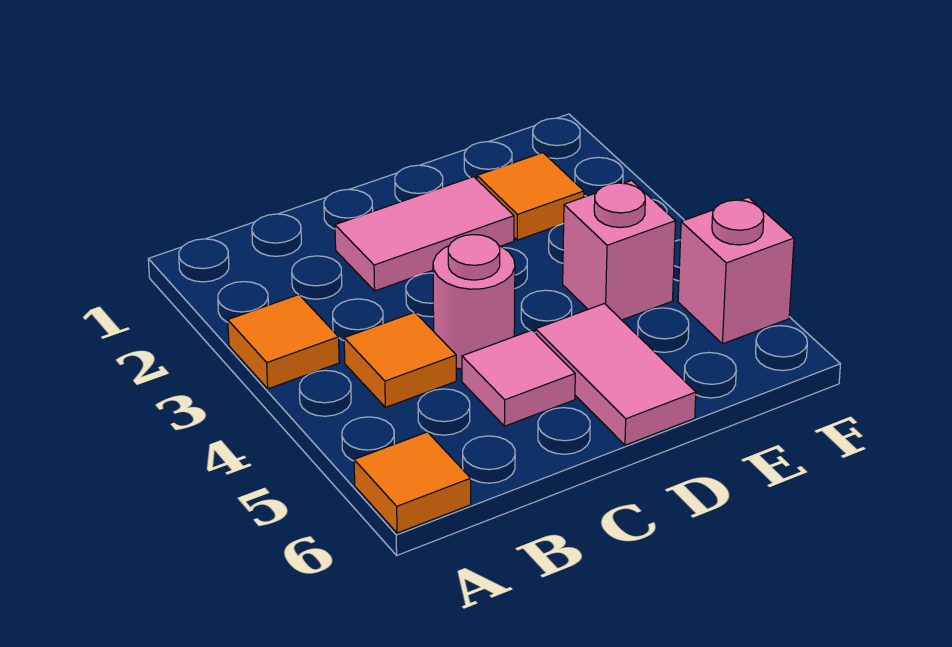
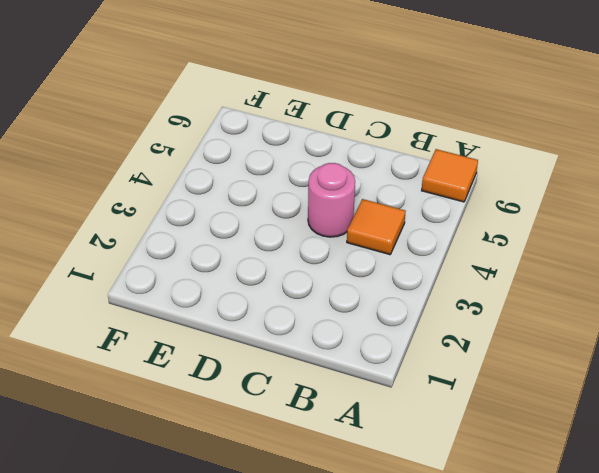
none -> orange tile A3 level 1
none -> pink tile C2:D2 level 1

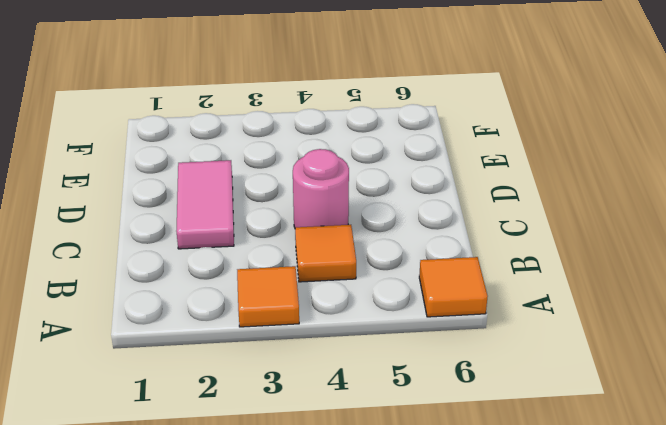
none -> pink tile C5 level 1
none -> pink tile D5:D6 level 1

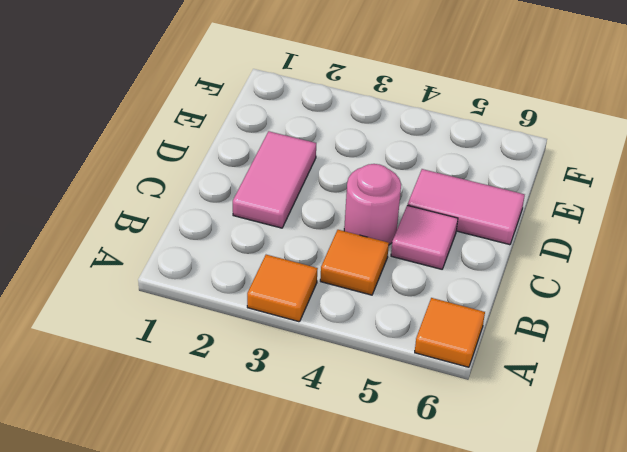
none -> orange tile E2 level 1
none -> pink brick E4 level 1

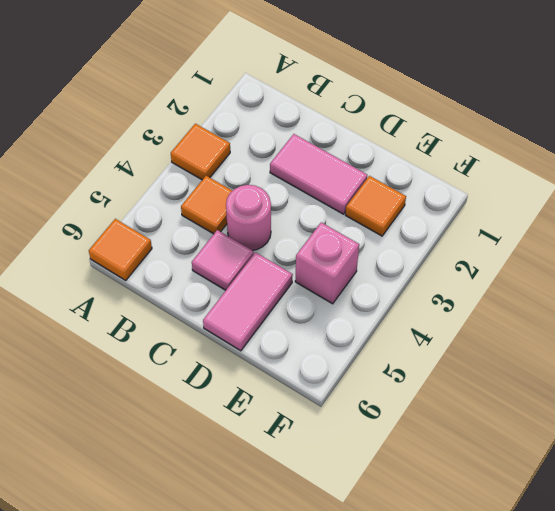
none -> pink brick F5 level 1

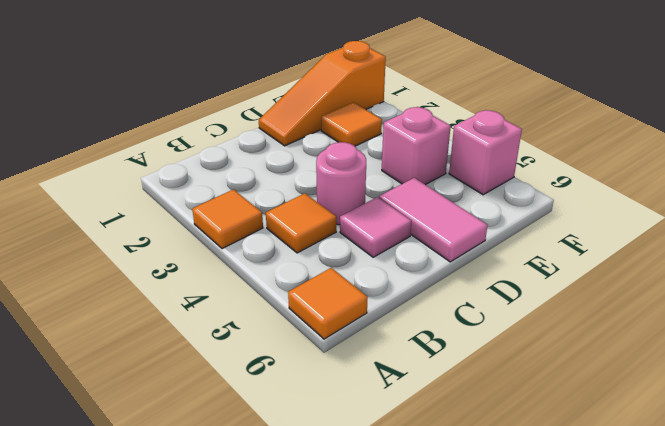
orange slope D1:F1 level 1 top F -> none
none -> pink tile C2:D2 level 1

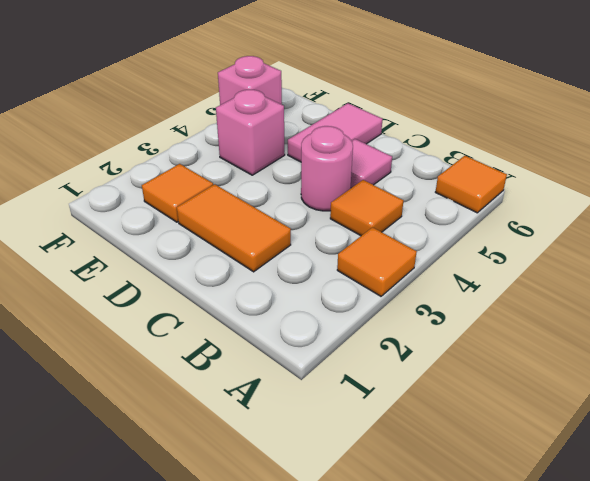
orange tile C2:D2 level 1 -> pink tile C2:D2 level 1

